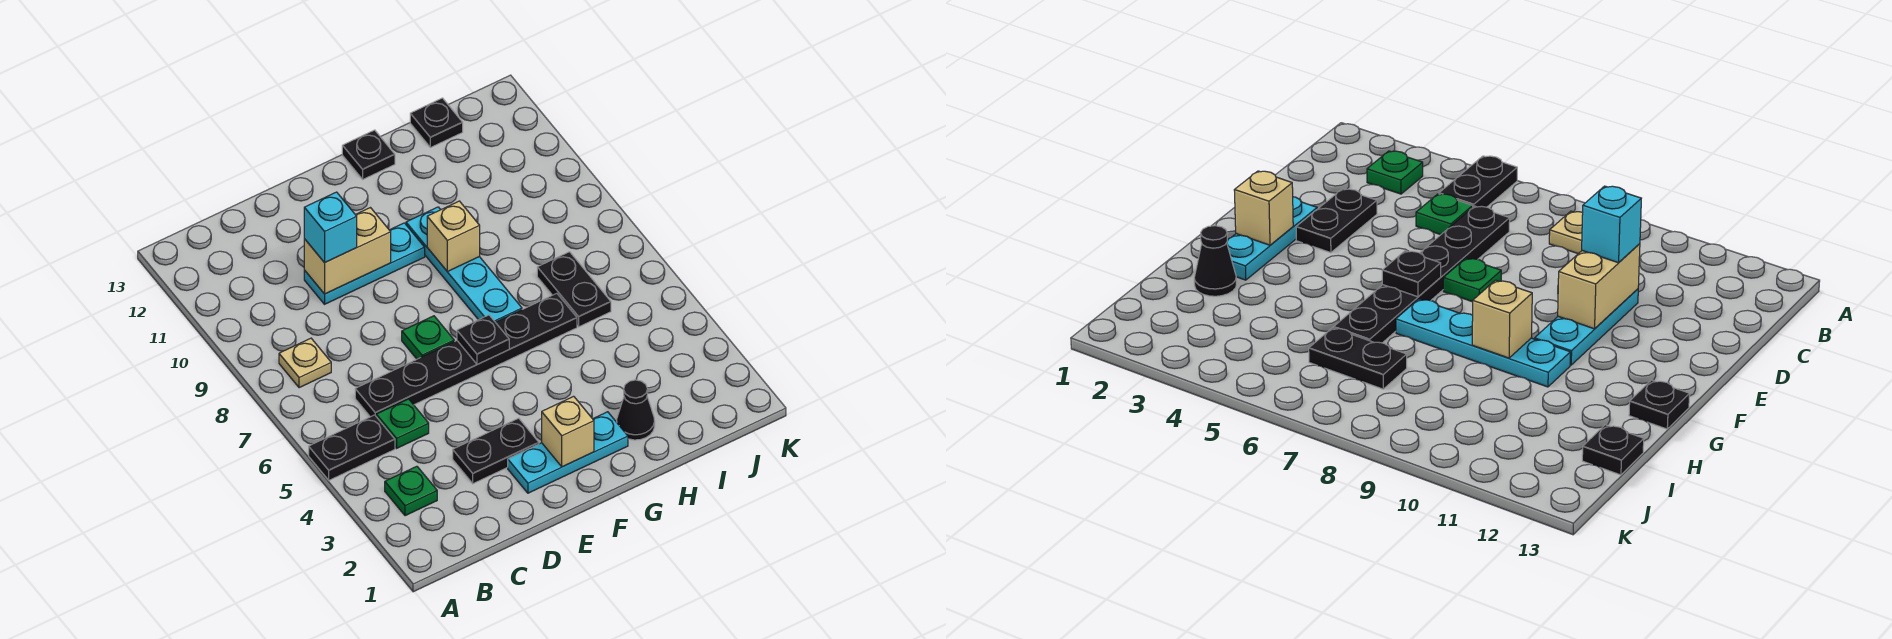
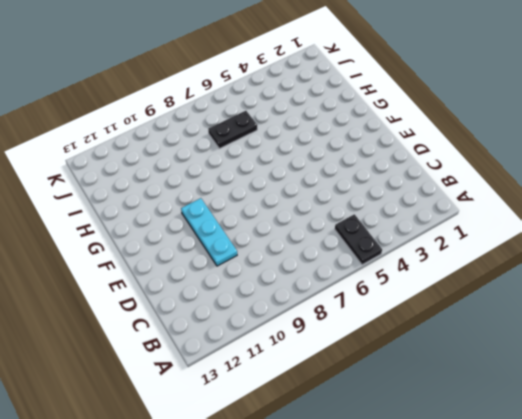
none -> green plate B3 level 1
none -> tan plate B8 level 1
none -> green plate C5 level 1

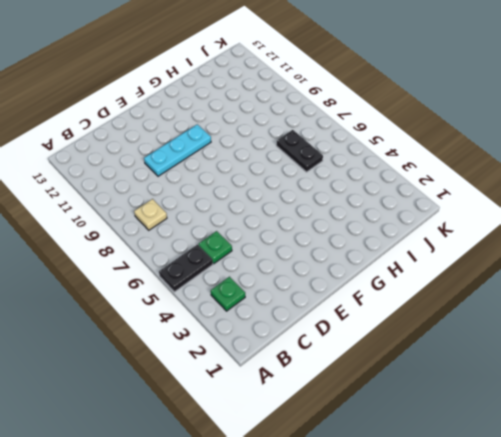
none -> black plate C6:H6 level 1
none -> black plate D3:E3 level 1
none -> cyan plate E2:G2 level 1

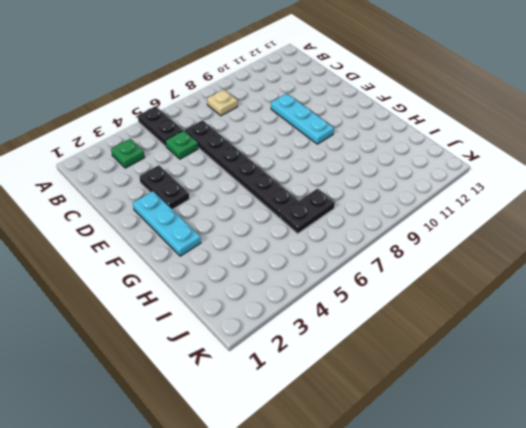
none -> green plate E7 level 1
none -> cyan plate G7:G10 level 1
none -> black plate G13 level 1

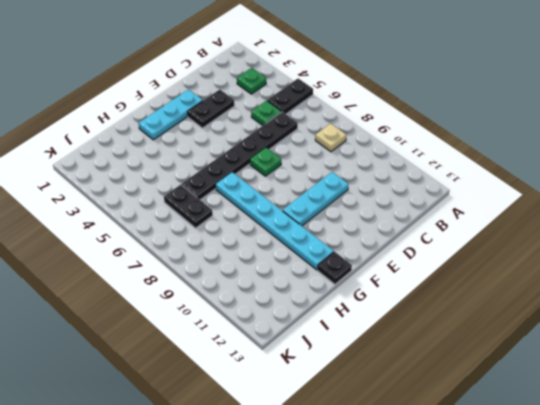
cyan plate G7:G12 level 1 -> cyan plate G7:G10 level 1
none -> black cone H2 level 1
none -> black plate I13 level 1
none -> tan brick D10:E10 level 2

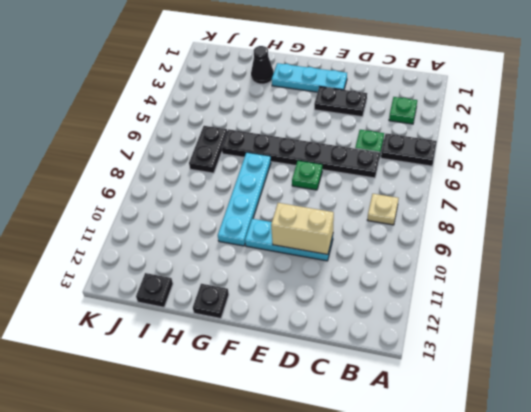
none -> tan brick F2 level 2
none -> black plate F6 level 2
none -> tan brick G9 level 2

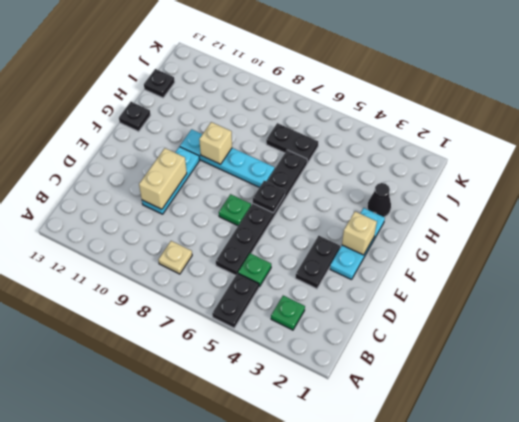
none -> cyan brick D10 level 3

